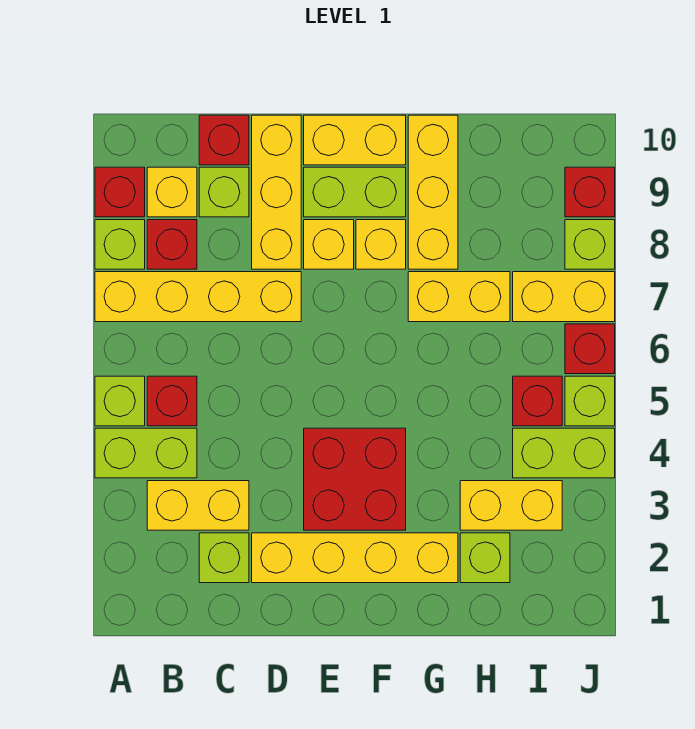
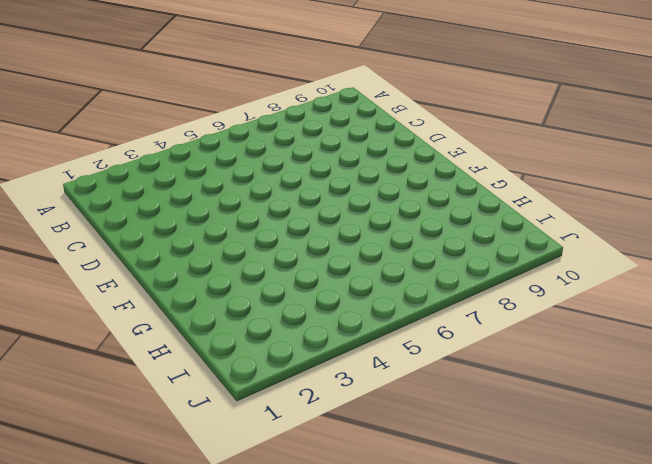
none -> lime brick A4:B4 level 1
none -> lime brick A5 level 1
none -> yellow brick A7:D7 level 1
none -> lime brick A8 level 1

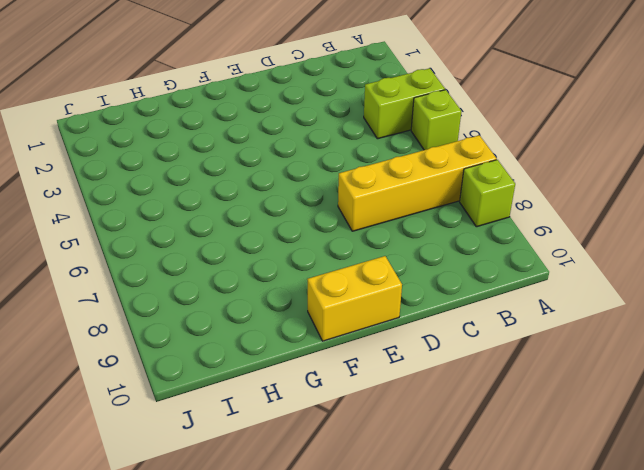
none -> red brick A9 level 1
none -> yellow brick B3:C3 level 1
none -> red brick B5 level 1
none -> red brick B8 level 1

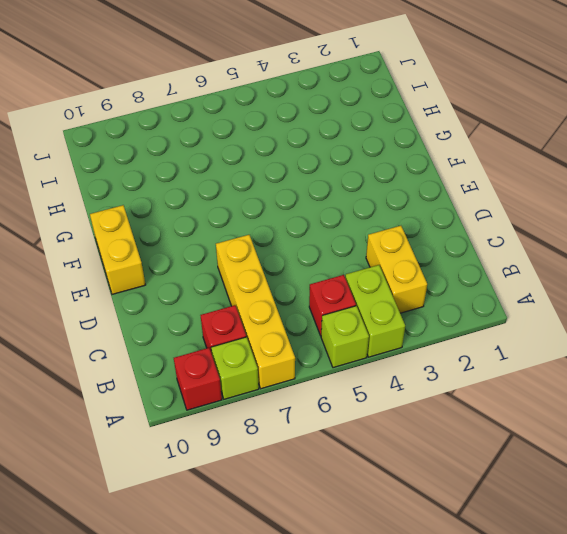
none -> yellow brick B9 level 1
none -> lime brick C2 level 1
none -> lime brick C9 level 1
none -> red brick C10 level 1

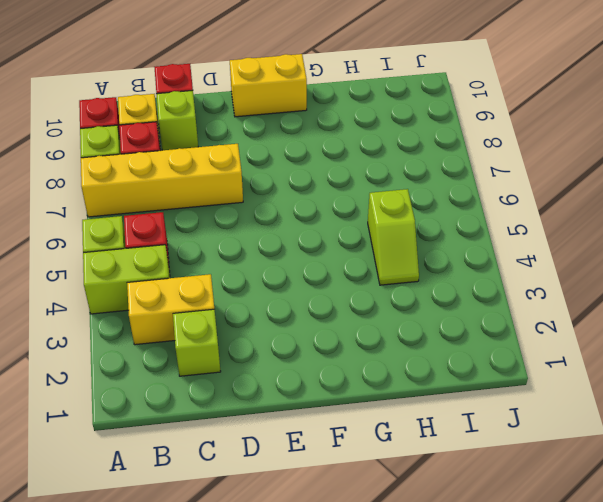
lime slope H4:H5 level 1 top 5 -> none
none -> yellow brick D2:G2 level 1
none -> yellow brick D8:D10 level 1
none -> red brick E3:F4 level 1
none -> yellow brick E8 level 1

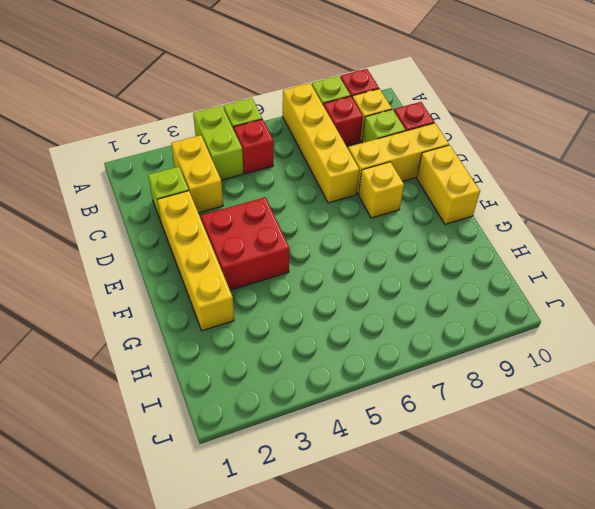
none -> lime brick E9:F9 level 1
none -> yellow brick F8 level 1
none -> yellow brick G7:H7 level 1
none -> yellow brick G8:G10 level 1

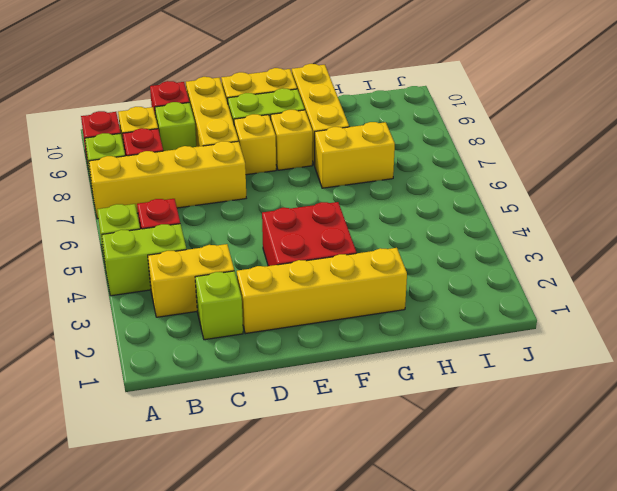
none -> lime brick H2 level 1
none -> yellow brick H3:I3 level 1
none -> lime brick I4:J4 level 1
none -> red brick I5 level 1

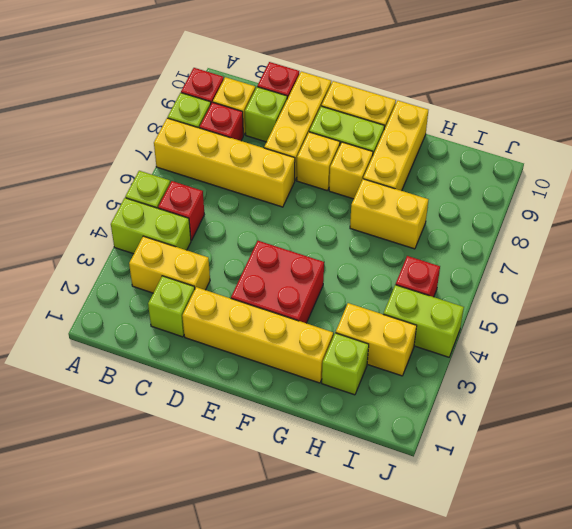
none -> yellow brick I7:J7 level 1
none -> lime brick J5 level 1
none -> red brick J6 level 1
none -> lime brick J8 level 1

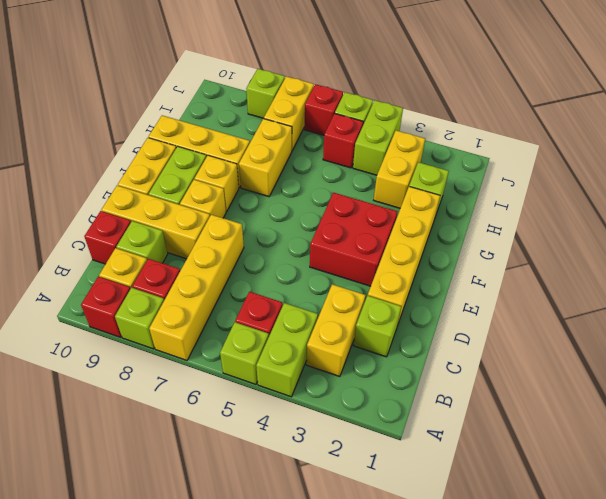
none -> red brick J9 level 1

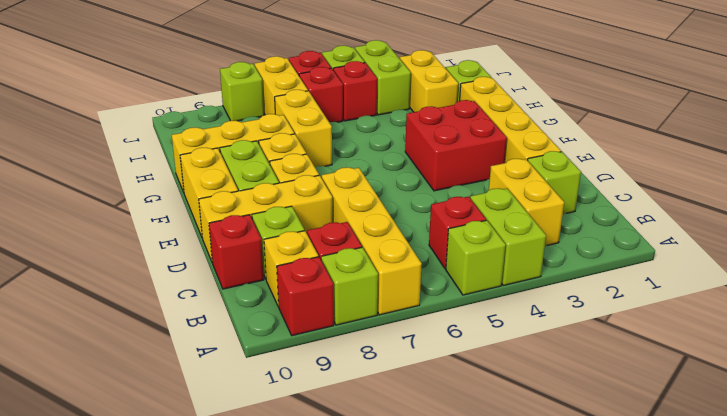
red brick I6 level 1 -> red brick J9 level 1

